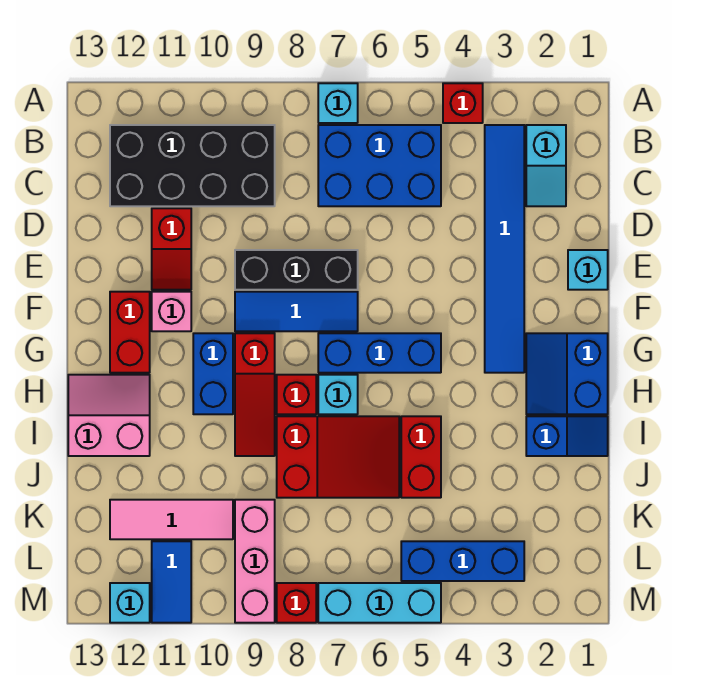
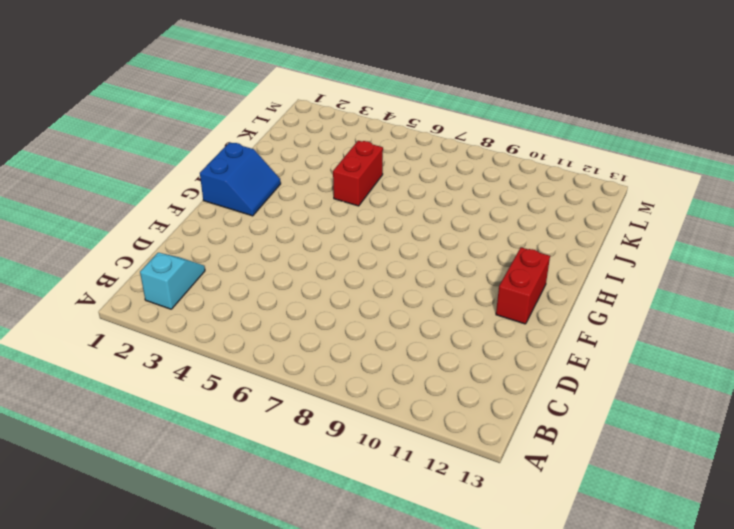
none -> red brick A4 level 1
none -> cyan brick A7 level 1
none -> blue tile B3:G3 level 1

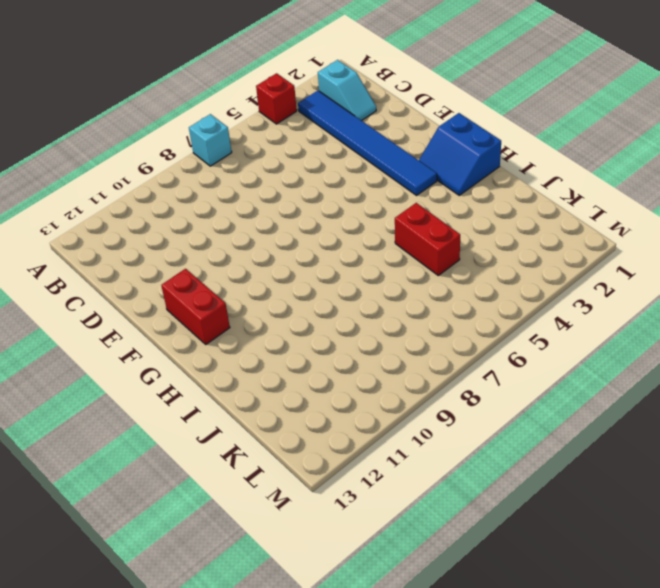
none -> blue brick B5:C7 level 1
none -> black brick B9:C12 level 1
none -> red slope D11:E11 level 1 top D

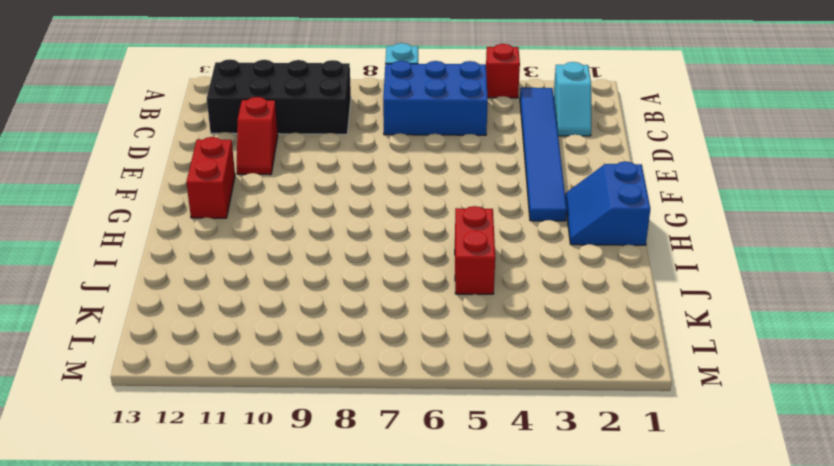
none -> cyan brick E1 level 1
none -> black brick E7:E9 level 1
none -> blue tile F7:F9 level 1

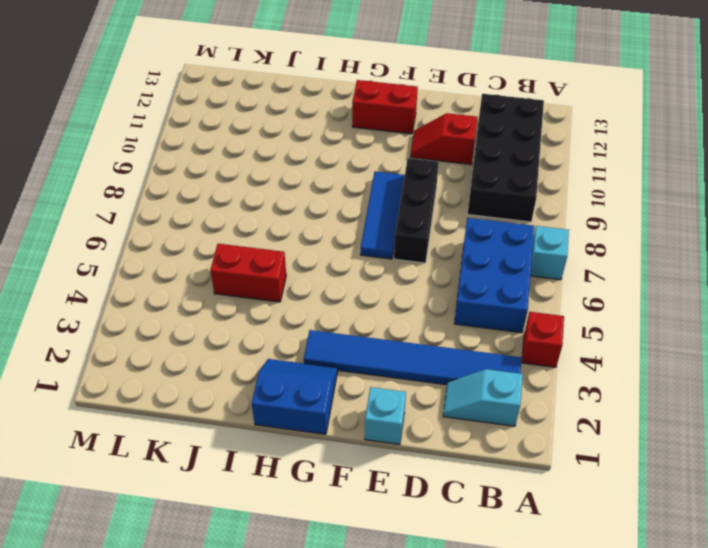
none -> pink brick F11 level 1
none -> blue brick G5:G7 level 1
none -> red slope G9:I9 level 1 top G

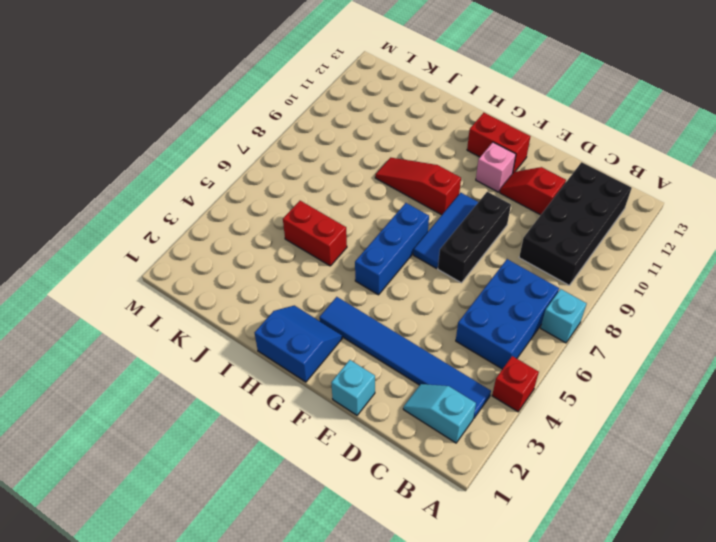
none -> blue brick G10:H10 level 1
none -> cyan brick H7 level 1
none -> red brick H8 level 1

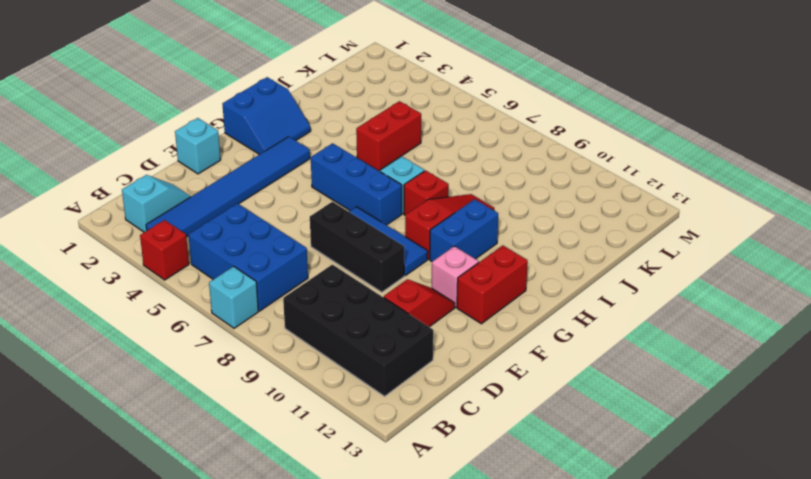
none -> pink slope H12:I13 level 1 top I
none -> blue slope I1:I2 level 1 top 2
none -> red slope I6:J8 level 1 top 8

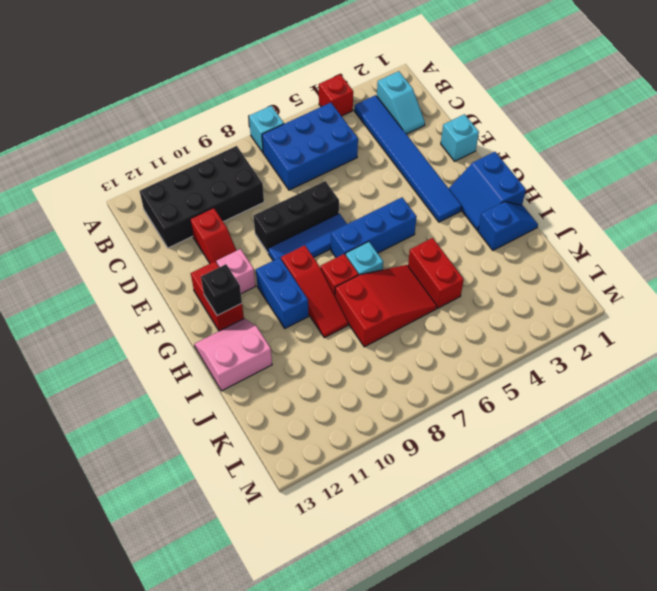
black brick G12 level 2 -> none
none -> pink brick K9:M9 level 1
none -> pink tile K10:K12 level 1
none -> blue brick L3:L5 level 1

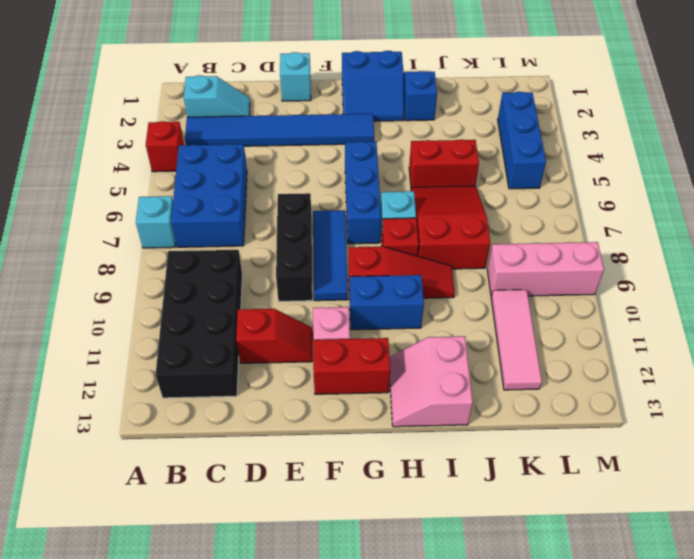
none -> blue tile L11:M11 level 1
none -> cyan brick M5:M7 level 1
none -> red brick M8 level 1

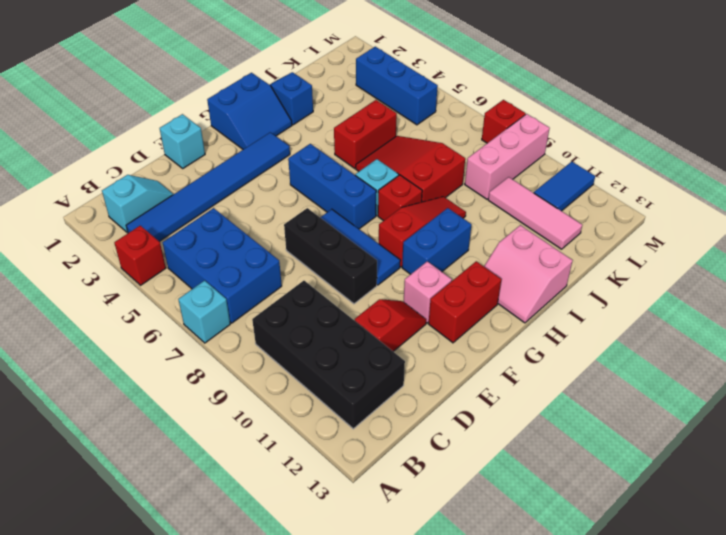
none -> cyan brick M5:M7 level 1
none -> cyan brick M12 level 1

